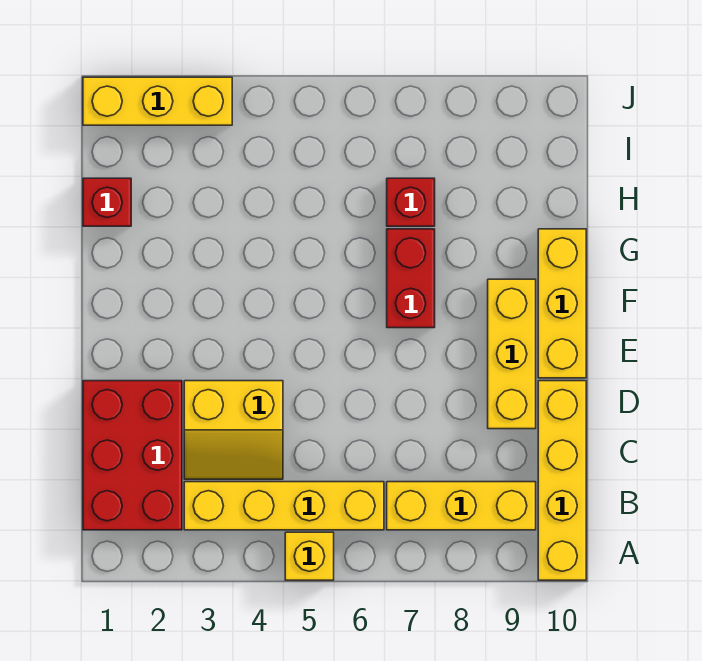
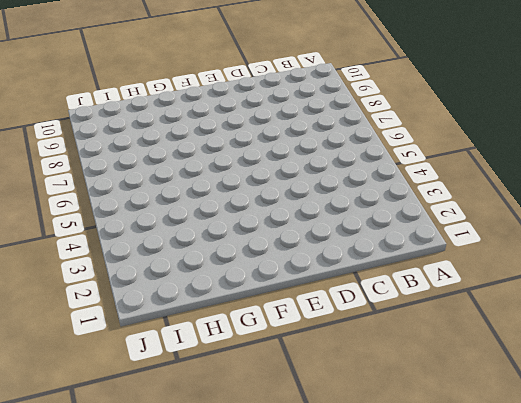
none -> yellow brick A5 level 1
none -> yellow brick A10:D10 level 1
none -> red brick B1:D2 level 1

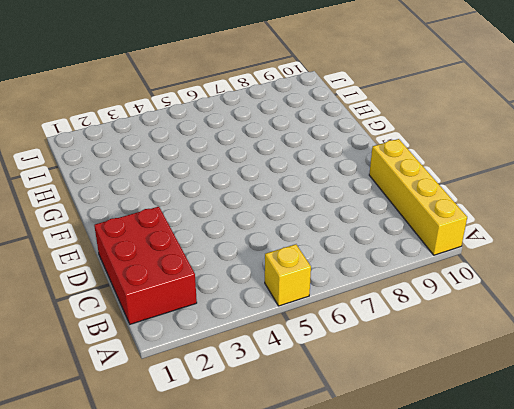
none -> yellow brick B3:B6 level 1
none -> yellow brick B7:B9 level 1
none -> yellow slope C3:D4 level 1 top D

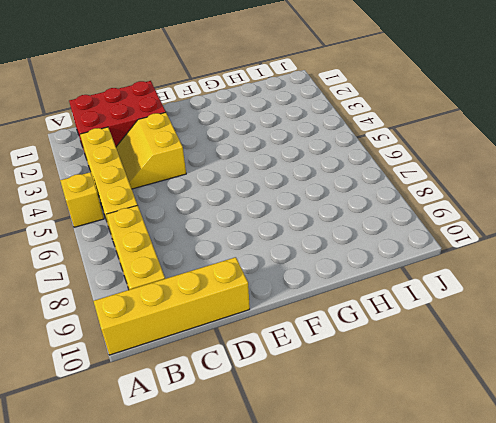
none -> yellow brick D9:F9 level 1
none -> yellow brick E10:G10 level 1
none -> red brick F7:G7 level 1

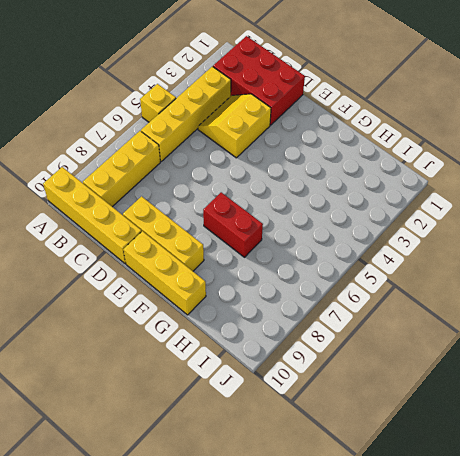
none -> red brick H1 level 1
none -> red brick H7 level 1
none -> yellow brick J1:J3 level 1

